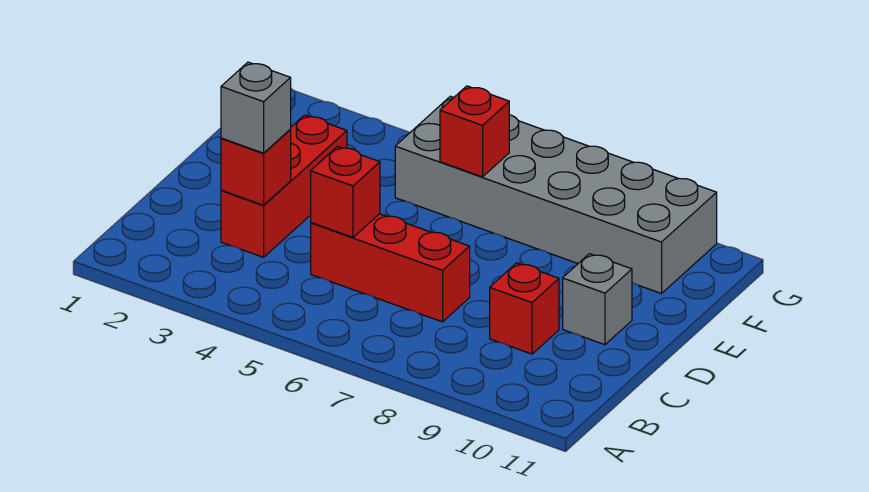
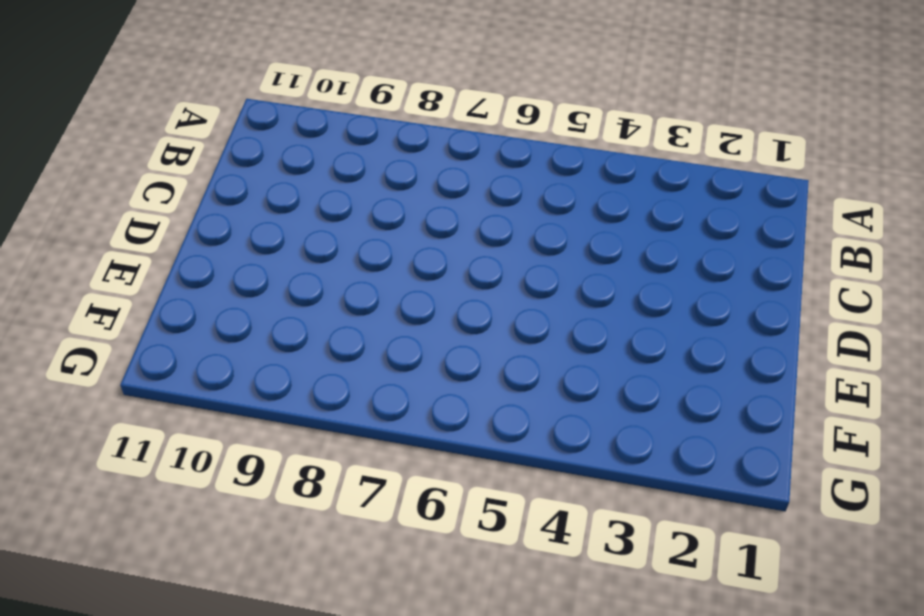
none -> red brick C3:E3 level 1
none -> red brick C5:C7 level 1

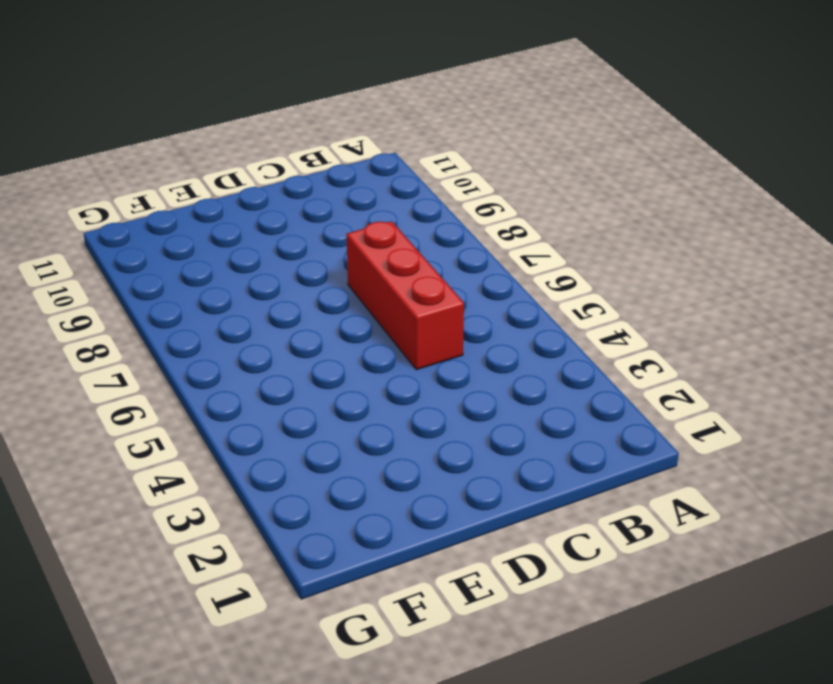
none -> red brick C3:E3 level 1
none -> red brick C9 level 1

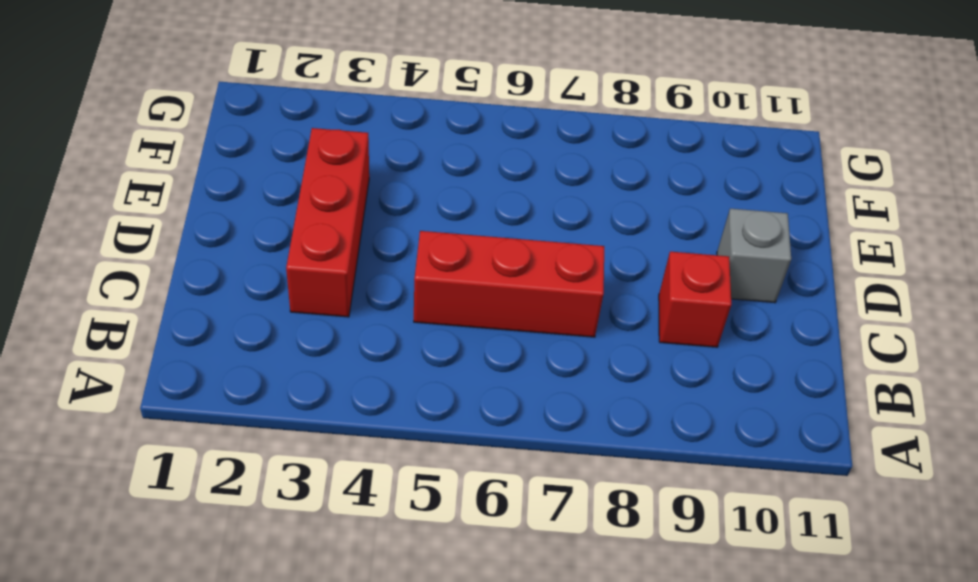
none -> grey brick F5:G10 level 1
none -> red brick C3 level 2

